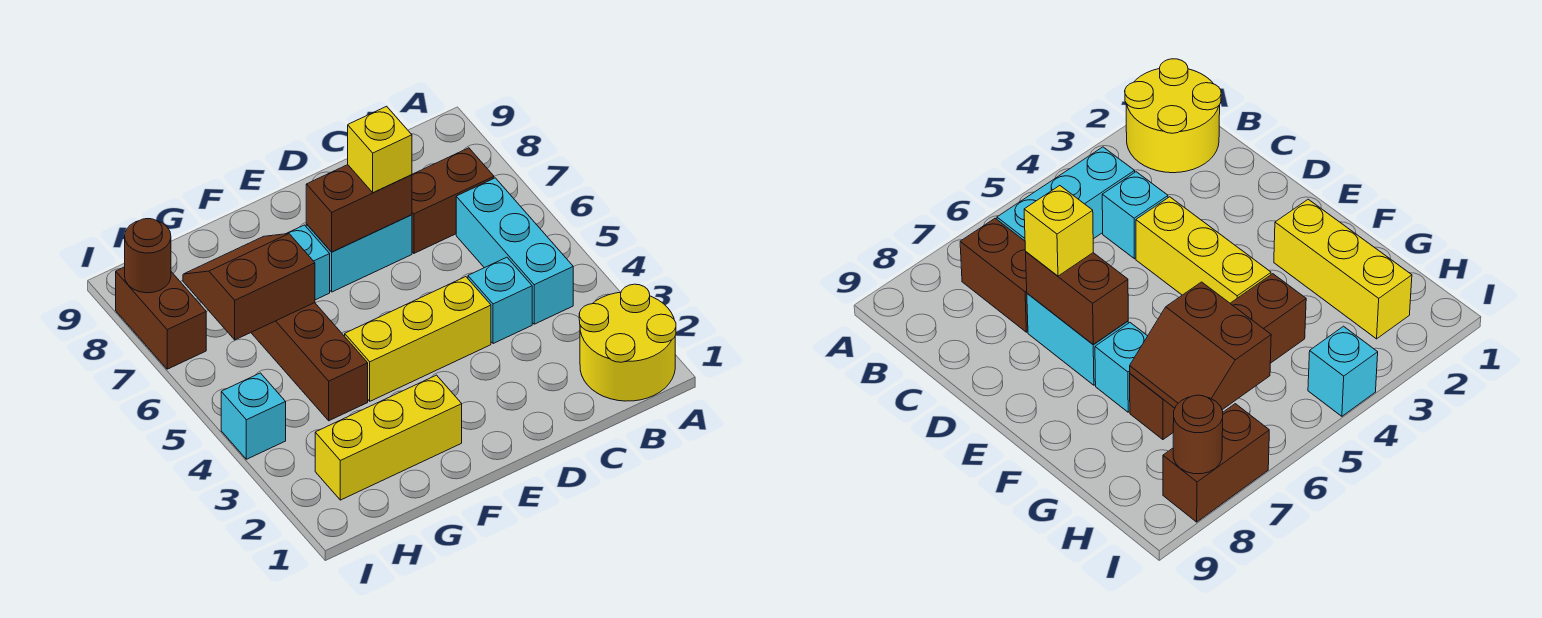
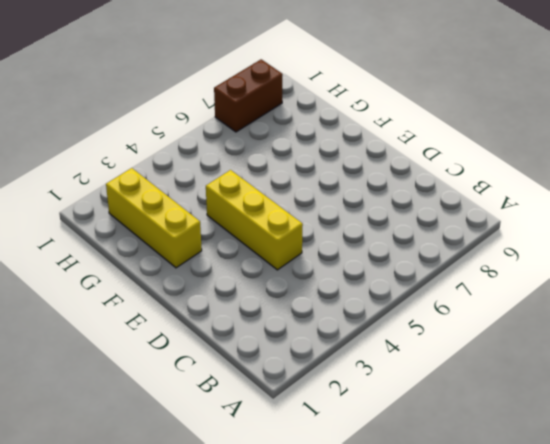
none -> yellow round brick A1:B2 level 1
none -> cyan brick B4:B6 level 1
none -> brown brick B7:C7 level 1

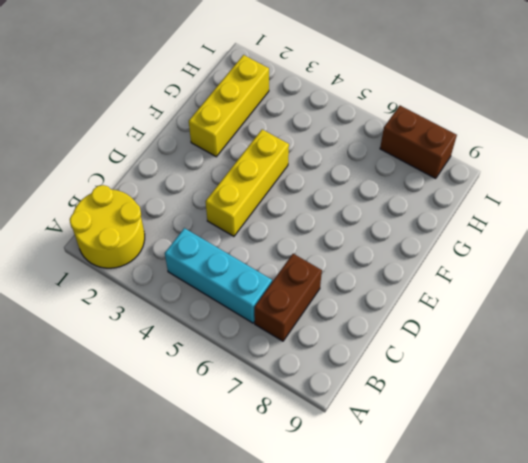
none -> cyan brick C4 level 1
none -> cyan brick D7:E7 level 1
none -> cyan brick F7 level 1

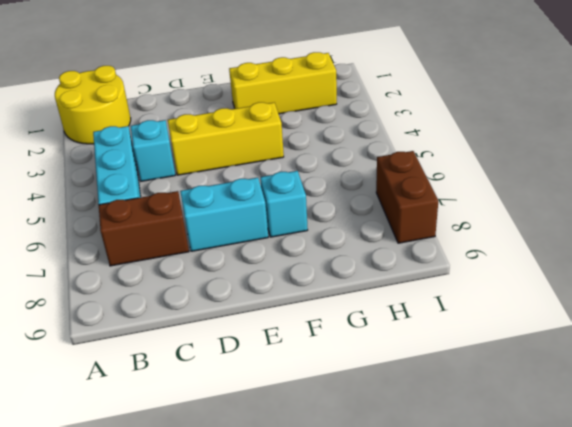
none -> brown brick G4:G7 level 1
none -> cyan brick I4 level 1
none -> brown brick D7:E7 level 2

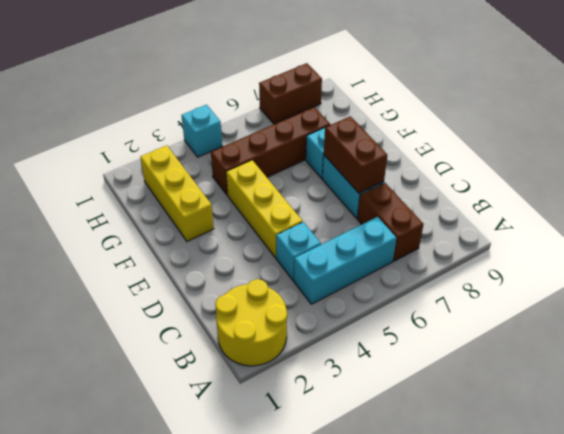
none -> brown slope G6:H7 level 2 top 6
none -> brown round brick I8 level 2
none -> yellow brick D7 level 3

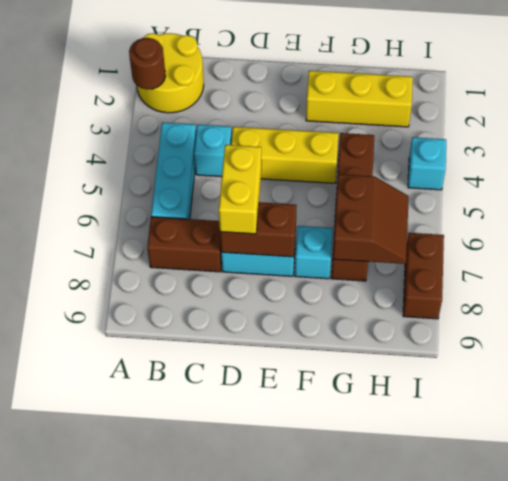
brown round brick A2 level 2 -> brown round brick I8 level 2
yellow brick D6:D7 level 3 -> yellow brick D7 level 3
brown slope G6:H7 level 2 top G -> brown slope G6:H7 level 2 top 6

